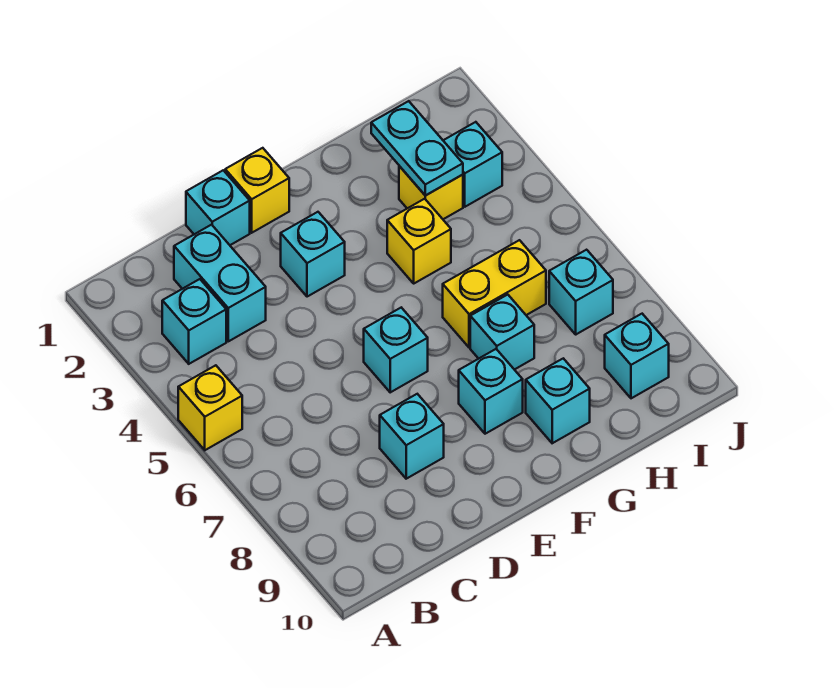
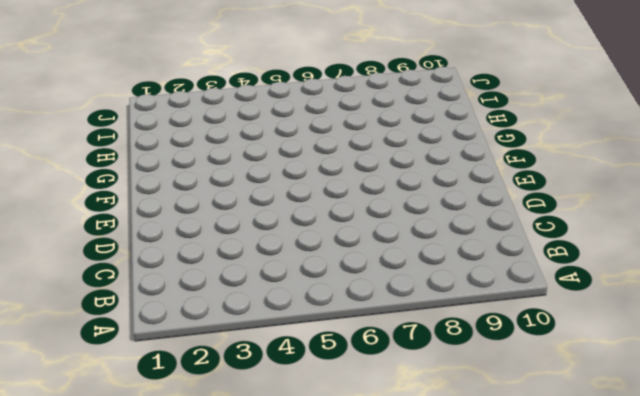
none -> yellow brick A5 level 1
none -> cyan brick B3 level 1
none -> cyan brick C2:C3 level 1

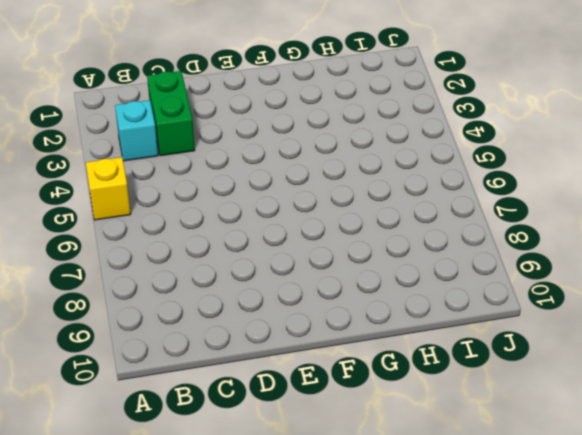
green brick C2:C3 level 1 -> cyan brick C2:C3 level 1
none -> cyan brick D1 level 1
none -> cyan brick D8 level 1
none -> yellow brick E1 level 1

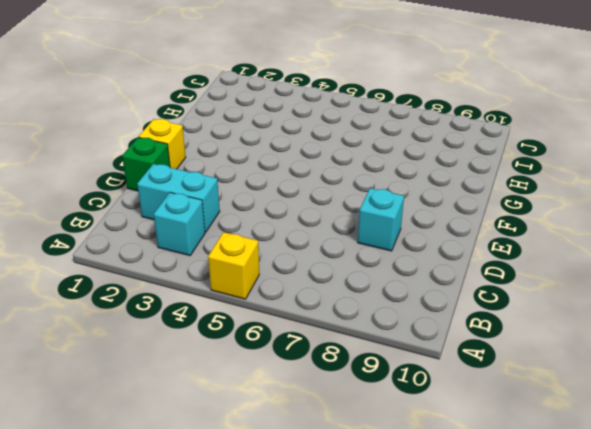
green brick D1 level 1 -> cyan brick D1 level 1
none -> cyan brick E3 level 1
none -> cyan brick E6 level 1
none -> cyan brick F8 level 1

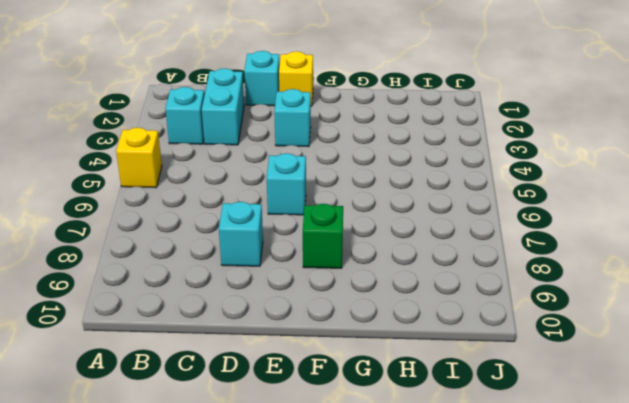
green brick F8 level 1 -> cyan brick F8 level 1
none -> yellow brick G4 level 1
none -> yellow brick G6:H6 level 1
none -> cyan brick G7 level 1

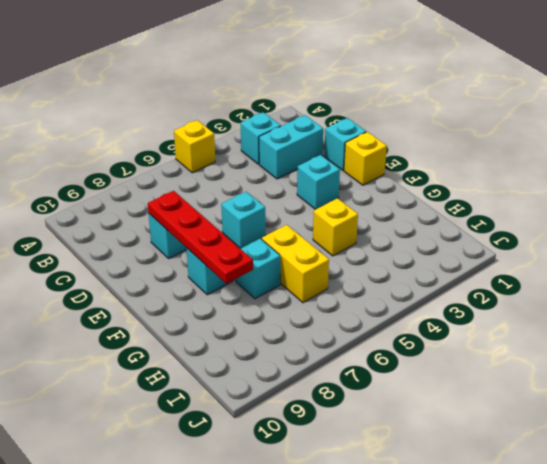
red plate D8:G8 level 2 -> none
none -> cyan brick G9 level 1
none -> yellow brick H3 level 1
none -> cyan brick I3 level 1

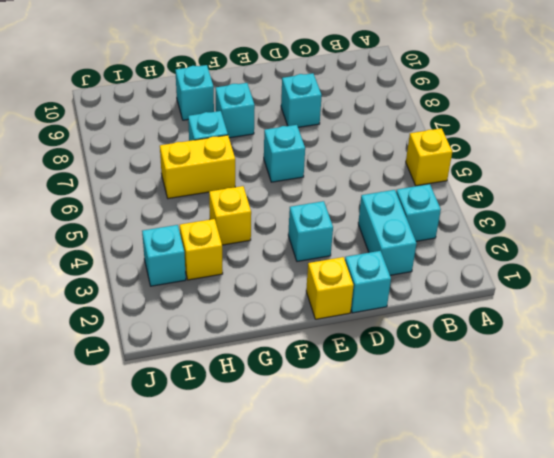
none -> cyan brick I7 level 1
none -> cyan brick I9 level 1
none -> cyan plate H2:H3 level 2

